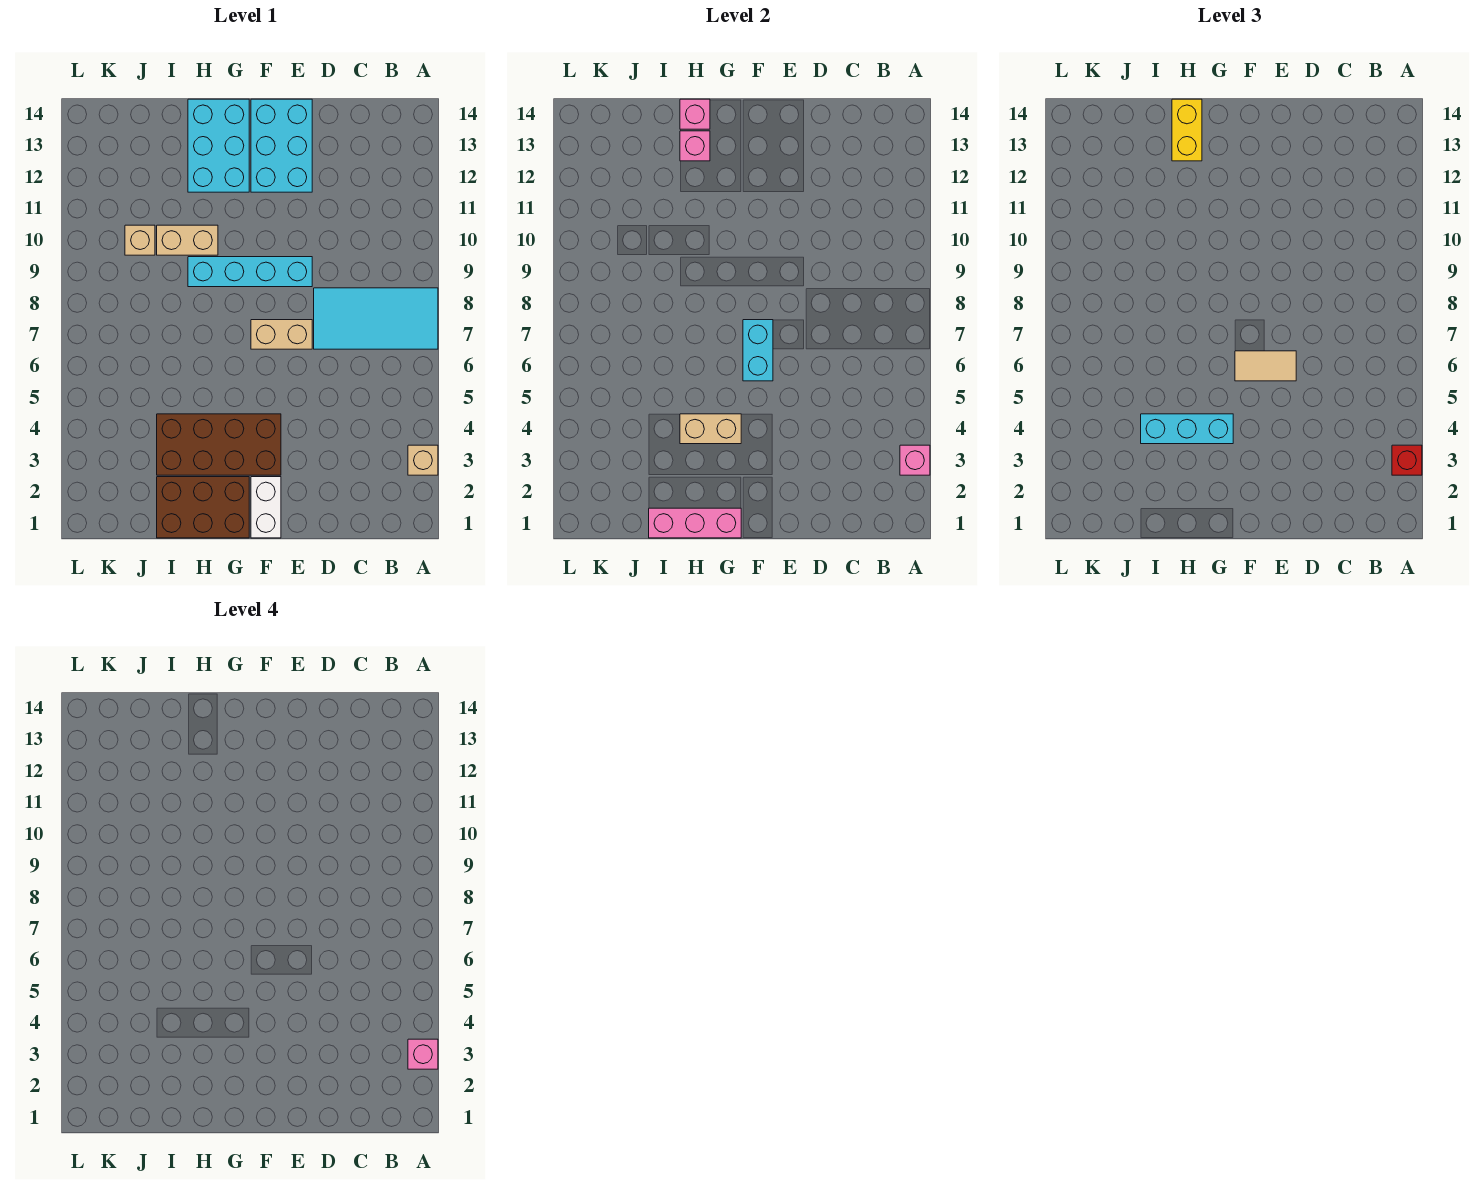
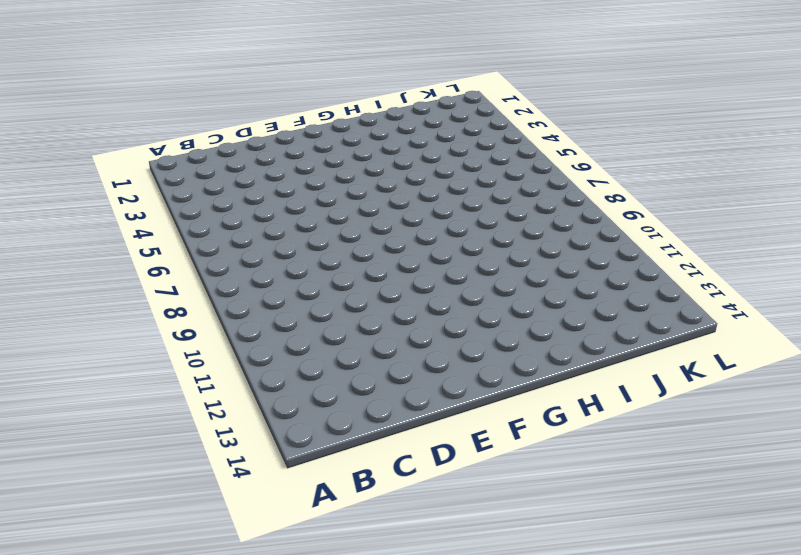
none -> tan brick A3 level 1
none -> cyan tile A7:D8 level 1
none -> tan brick E7:F7 level 1

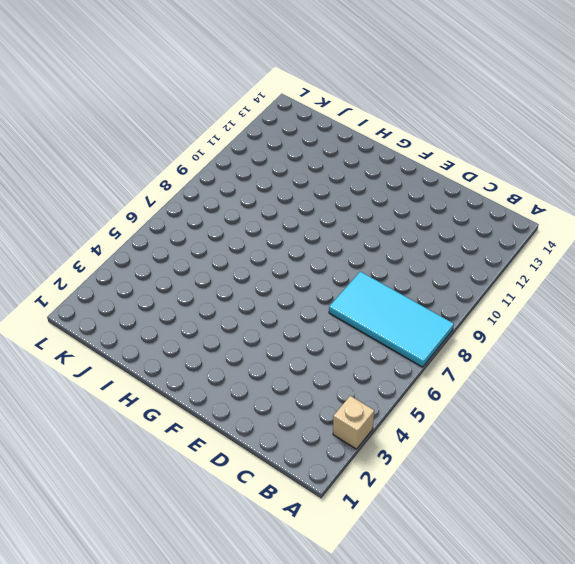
none -> tan brick E7:F7 level 1
none -> cyan brick E9:H9 level 1
none -> cyan brick E12:F14 level 1

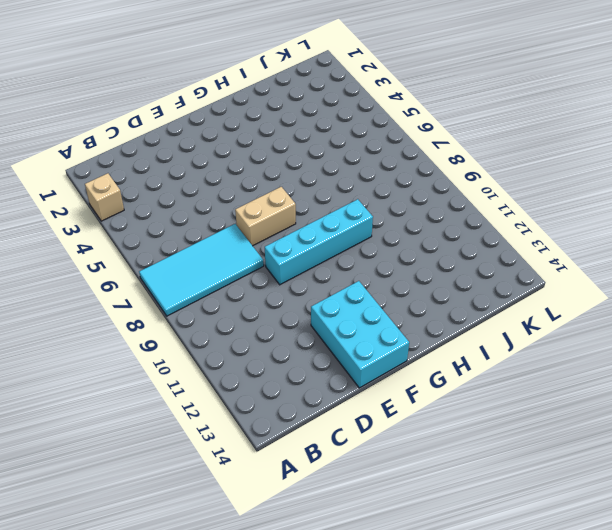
none -> white brick F1:F2 level 1
none -> brown brick F3:I4 level 1
none -> brown brick G1:I2 level 1

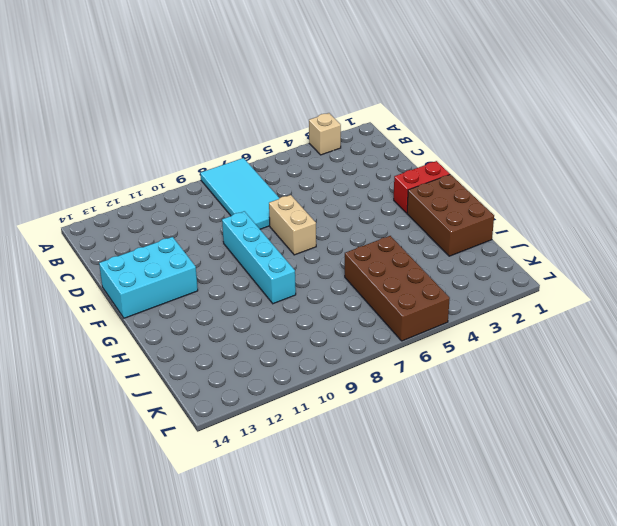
red brick F1:F2 level 1 -> white brick F1:F2 level 1
brown brick I5:L6 level 1 -> brown brick F3:I4 level 1
none -> cyan brick G12:H14 level 1
none -> tan brick H10:I10 level 1
none -> tan brick J10 level 1

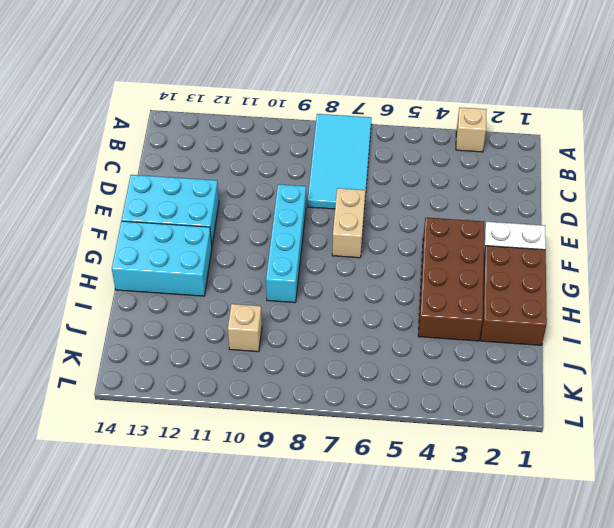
none -> tan brick H10:I10 level 1
none -> pink brick A3 level 2
none -> cyan brick F6:F7 level 2

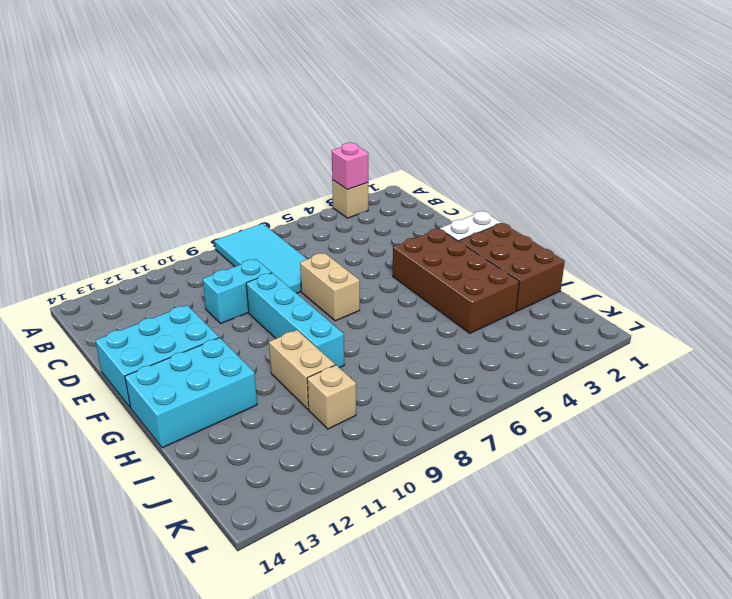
cyan brick D9:D10 level 1 -> cyan brick F6:F7 level 2
none -> pink brick G1:I1 level 2
none -> tan brick G4:H4 level 2
none -> pink brick H13 level 2

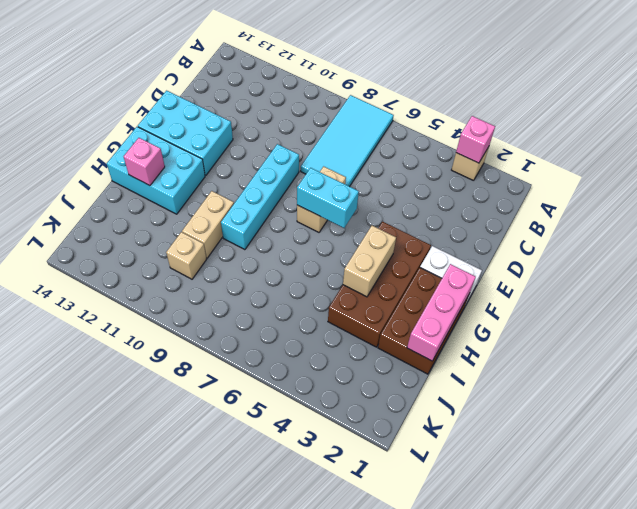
none -> pink brick H14 level 2
none -> red brick A3 level 3
none -> tan tile E6:F6 level 3

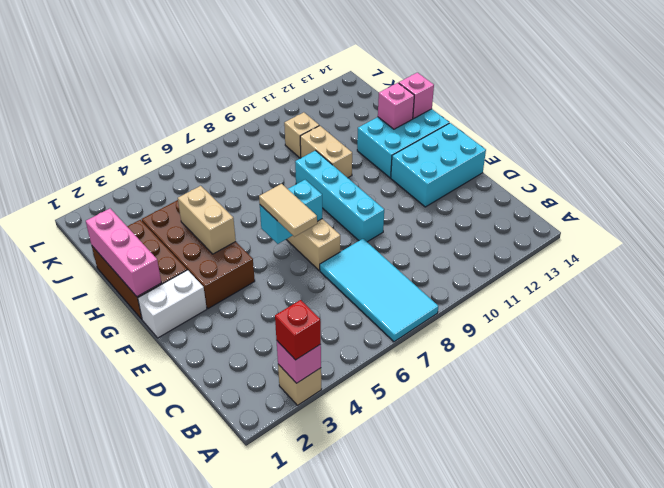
none -> cyan brick G4:I4 level 3
none -> yellow brick H13:H14 level 3
none -> pink brick A3 level 4

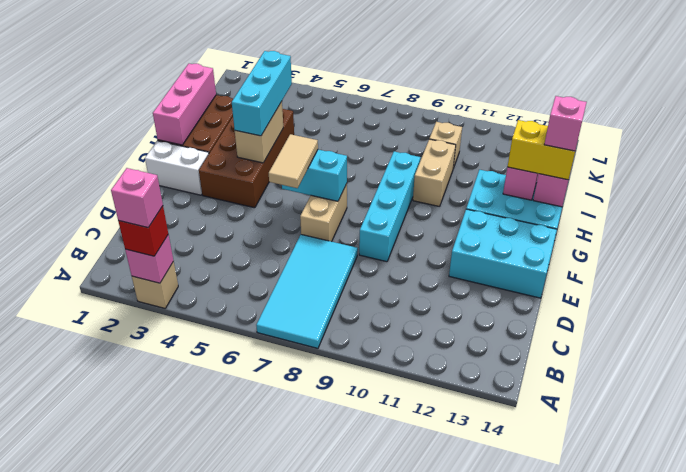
pink brick H14 level 4 -> none

